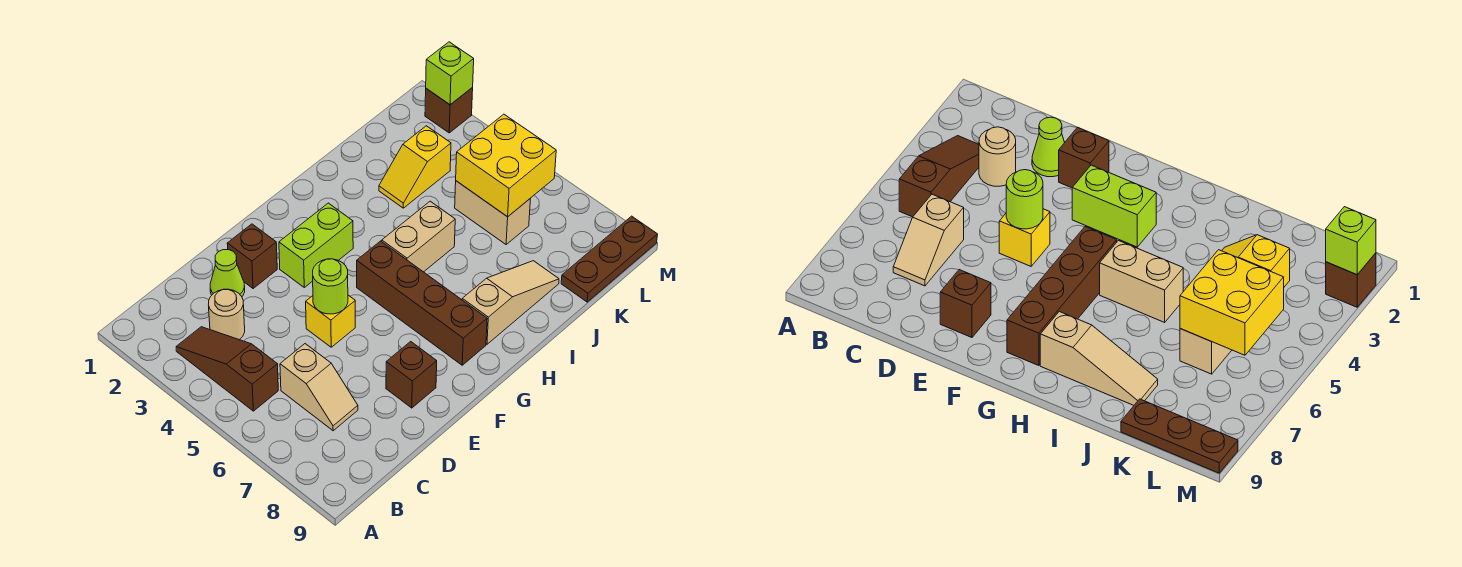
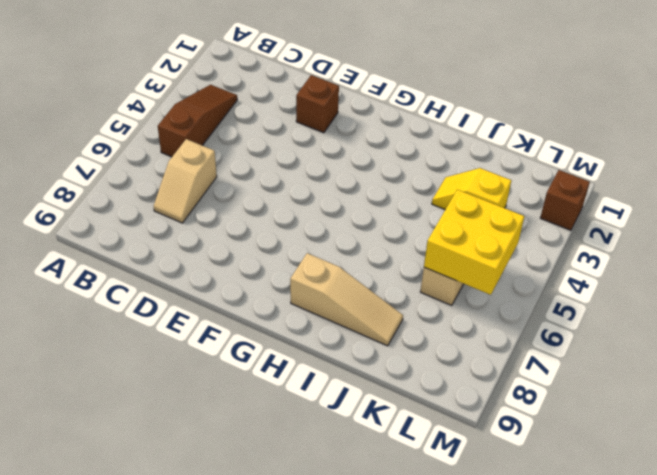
none -> tan round brick C3 level 1
none -> lime cone D2 level 1
none -> yellow brick E5 level 1

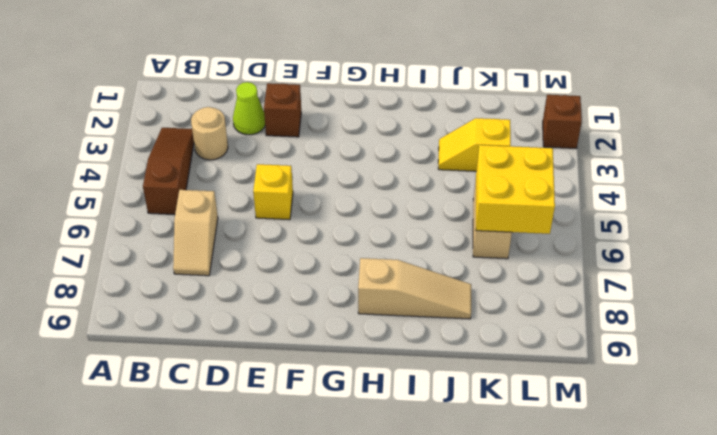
none -> brown brick E8 level 1
none -> lime brick F3:G3 level 1
none -> brown brick G5:G8 level 1

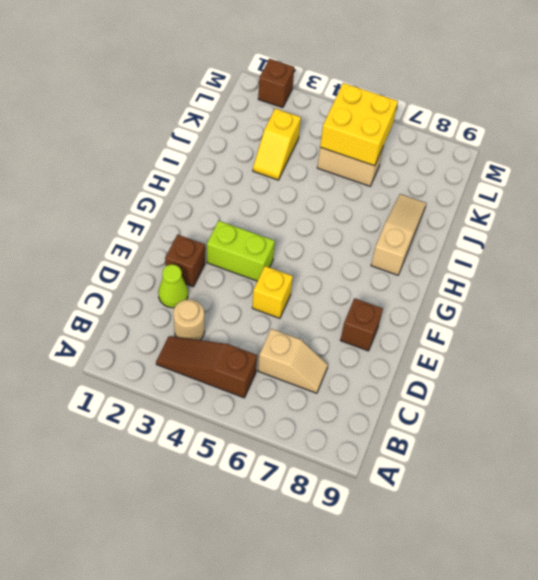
lime brick F3:F4 level 1 -> lime brick F3:G3 level 1
none -> brown brick G5:G8 level 1
none -> tan brick H5:I5 level 1
none -> brown plate K9:M9 level 1

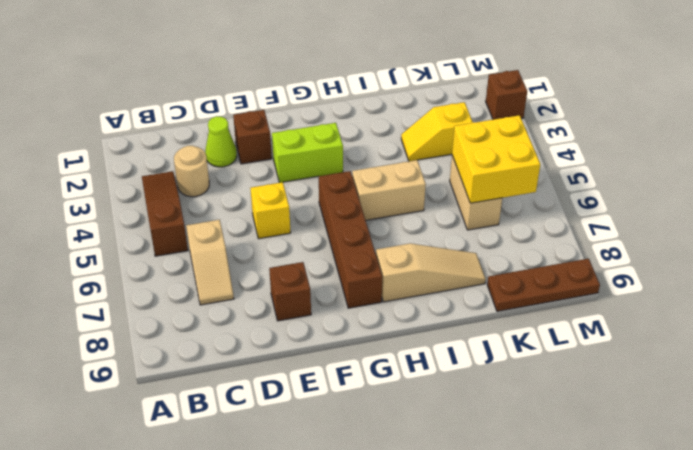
none -> lime round brick E5 level 2
none -> lime brick M2 level 2

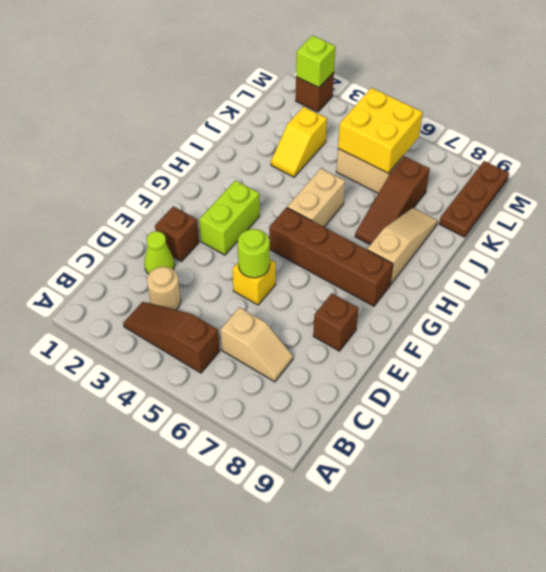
brown slope I7:K7 level 1 top K -> none

